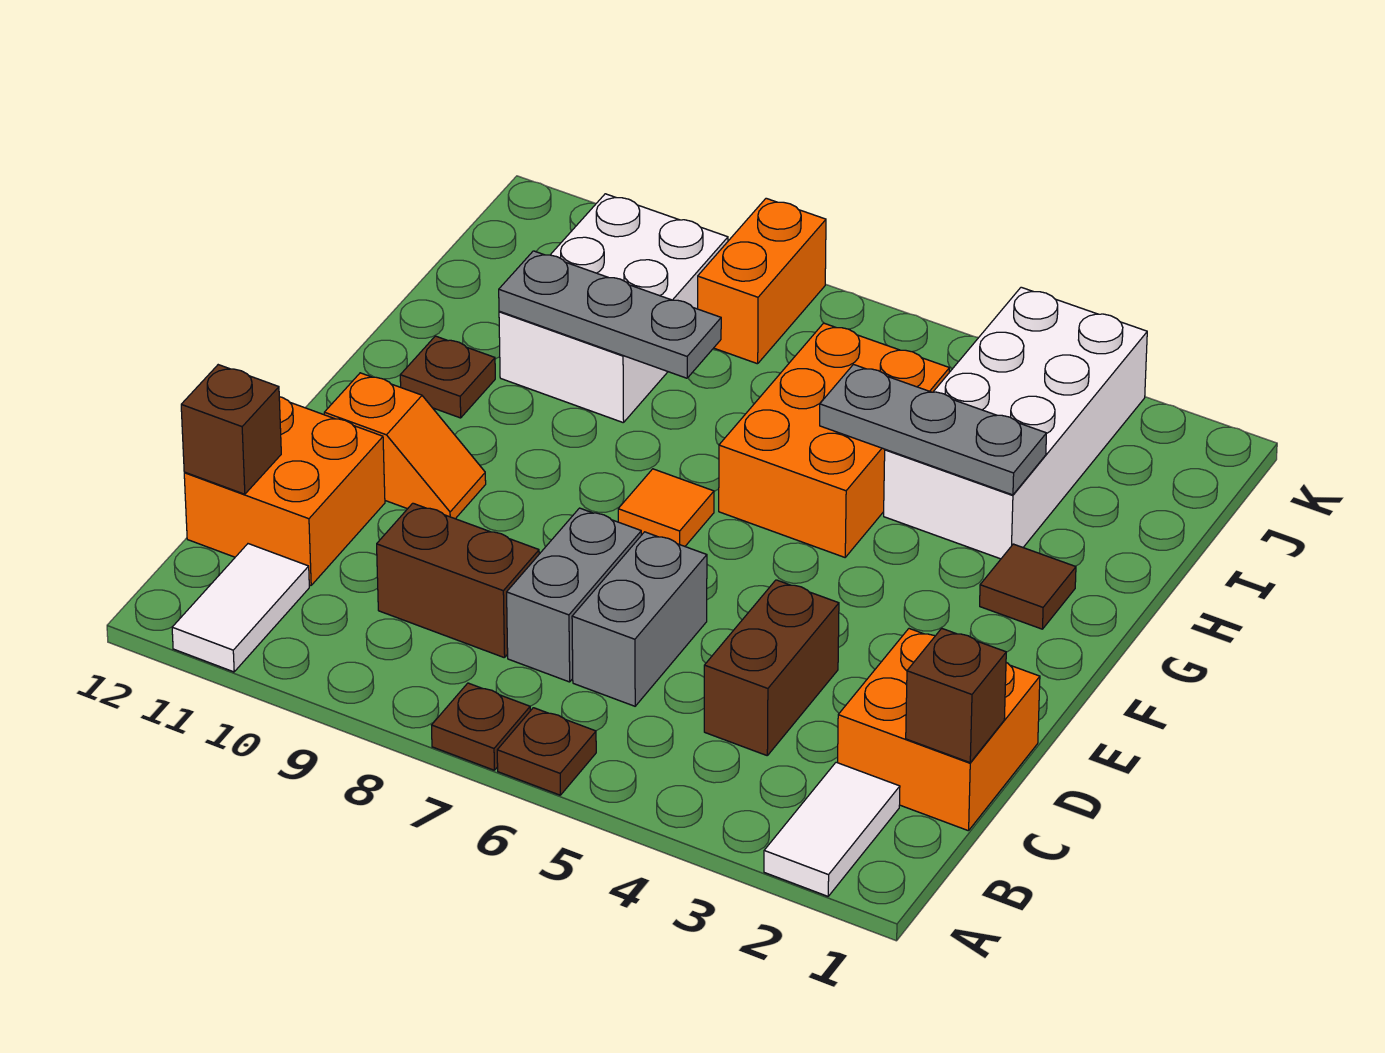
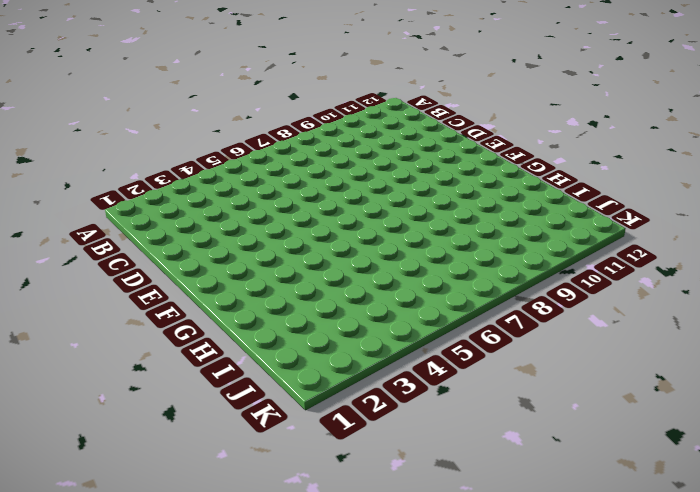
none -> white tile A2:B2 level 1
none -> brown plate A6 level 1
none -> brown plate A7 level 1

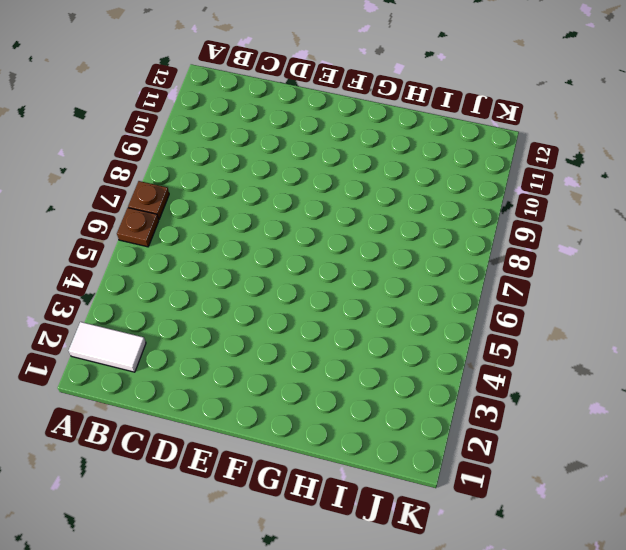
none -> white tile A11:B11 level 1
none -> orange brick C1:D2 level 1
none -> brown brick C4:D4 level 1

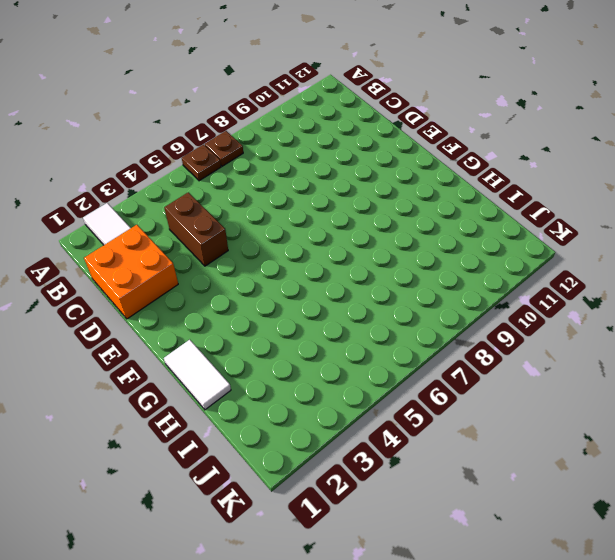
white tile G1:H1 level 1 -> white tile A11:B11 level 1
none -> grey brick C6:D6 level 1
none -> grey brick C7:D7 level 1
none -> brown brick C8:C9 level 1

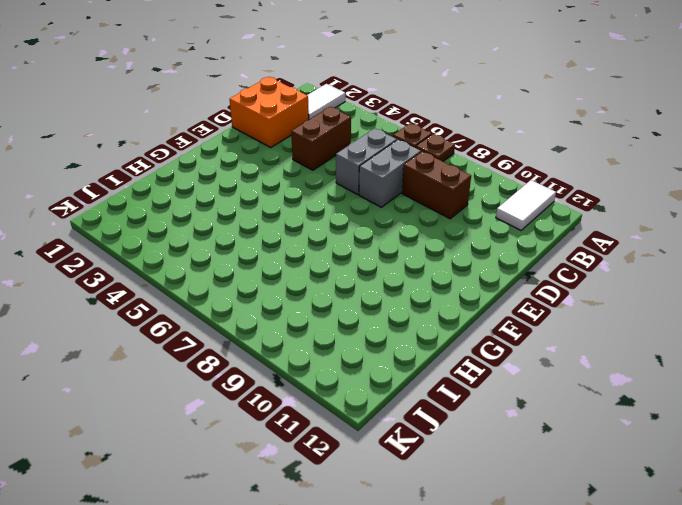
none -> orange brick C11:D12 level 1
none -> orange slope E10:E11 level 1 top 11
none -> orange tile F7 level 1

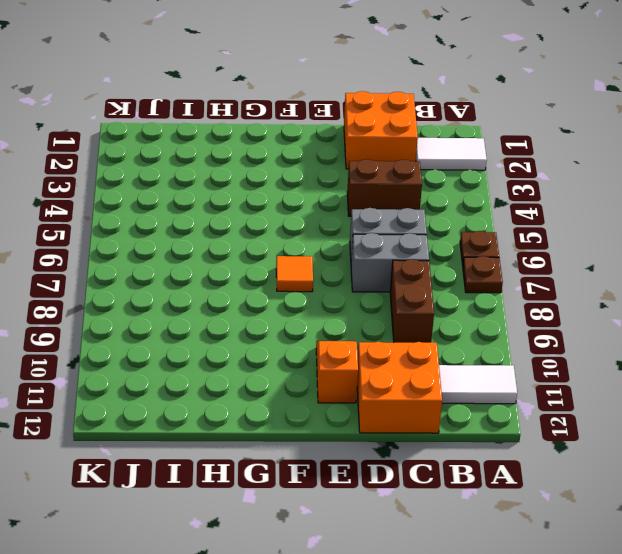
none -> brown tile G2 level 1
none -> orange brick G5:I6 level 1
none -> brown plate G11 level 1

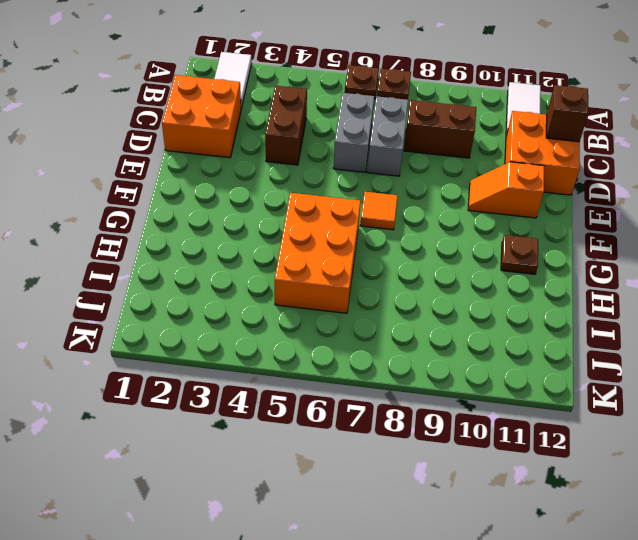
none -> brown tile G2 level 1
none -> white brick H3:K4 level 1
none -> white brick H9:J10 level 1

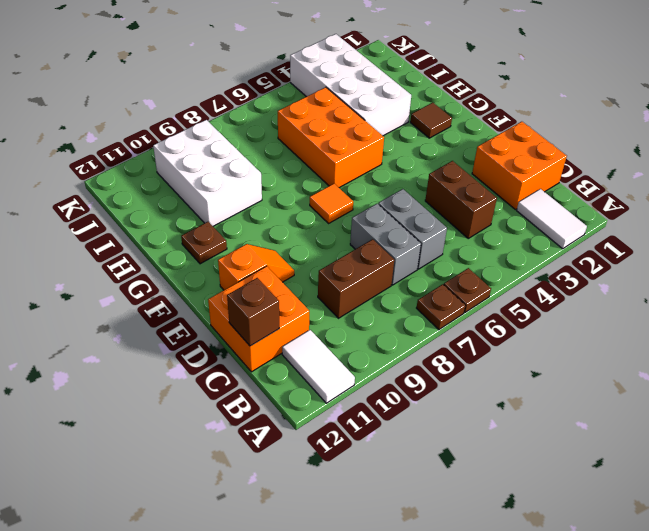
none -> orange brick J8:K8 level 1
none -> brown brick C1 level 2
none -> grey plate H3:H5 level 2

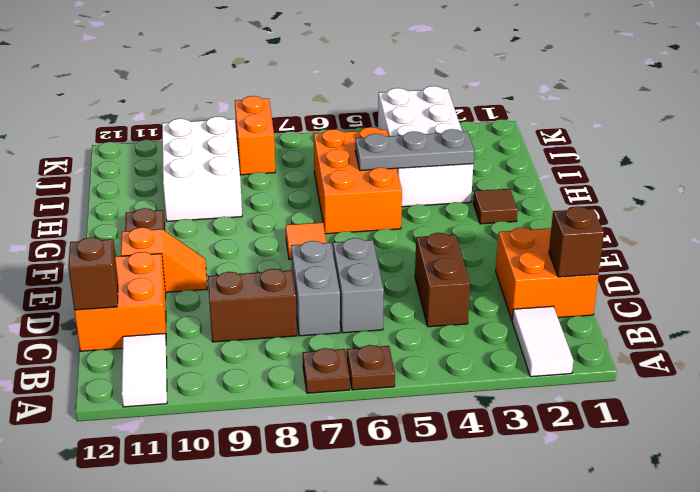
none -> grey plate H8:H10 level 2

